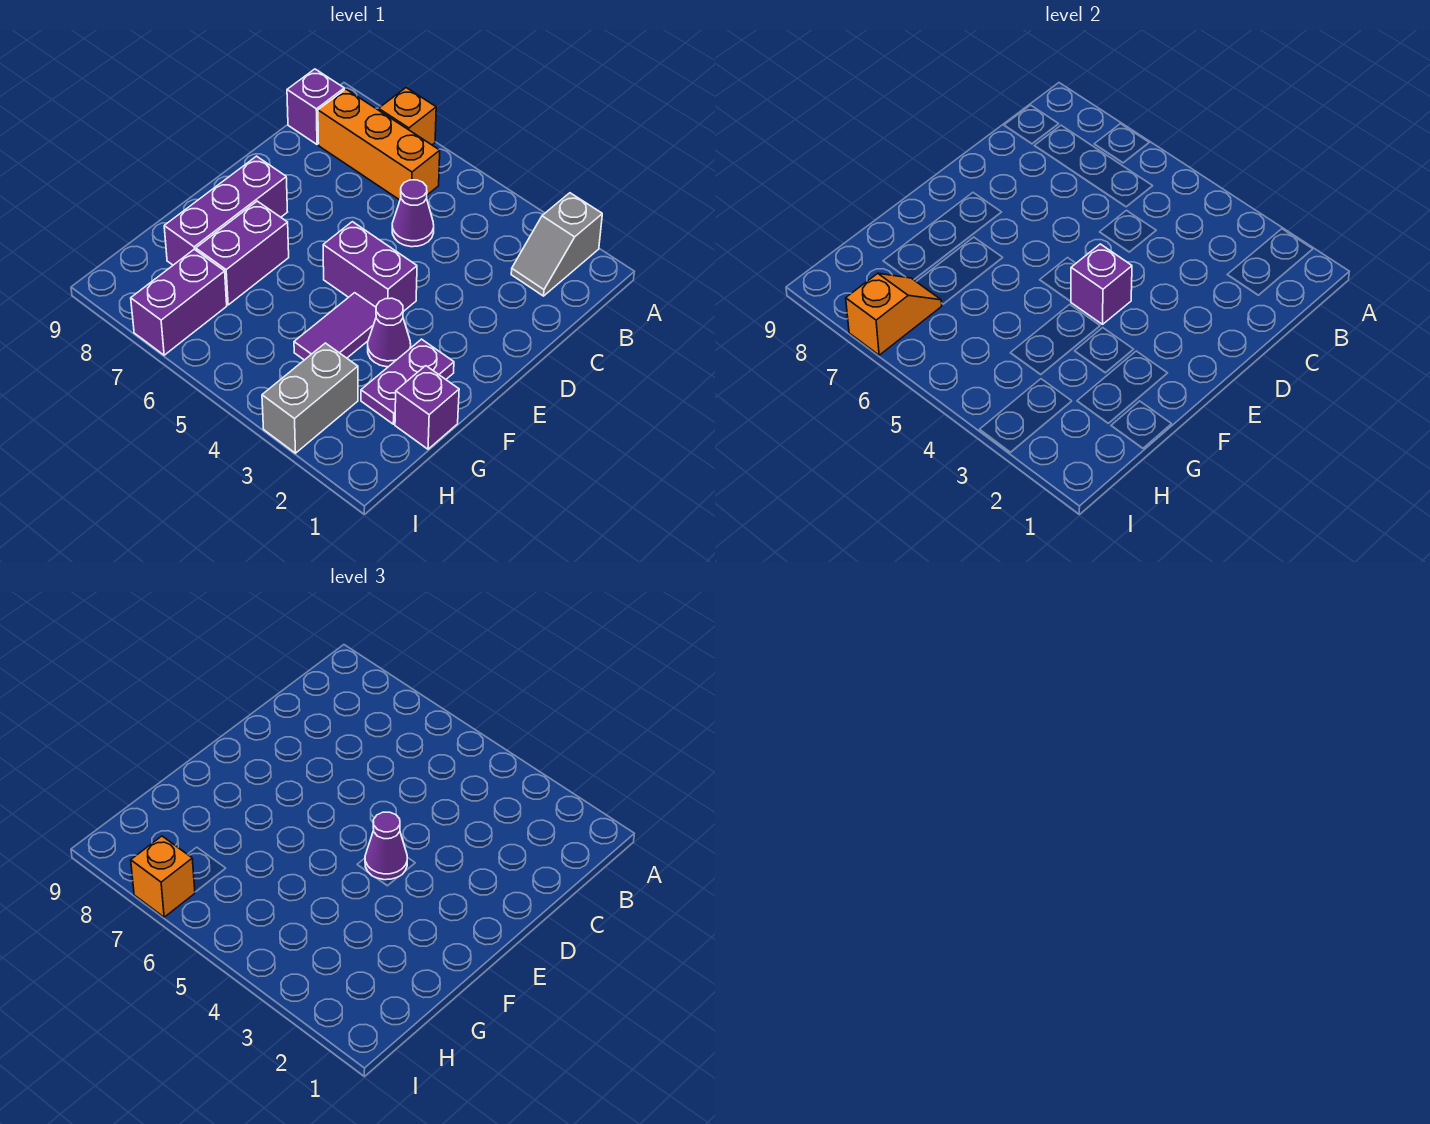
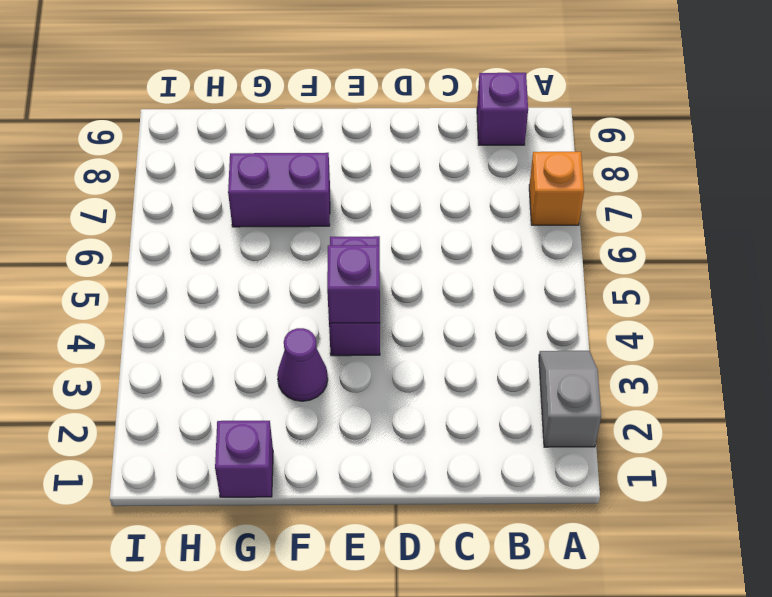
grey slope A2:A3 level 1 top 2 -> grey slope A2:B2 level 1 top A
none -> orange brick B6:B8 level 1
none -> purple cone C5 level 1
none -> purple brick E8:G8 level 1

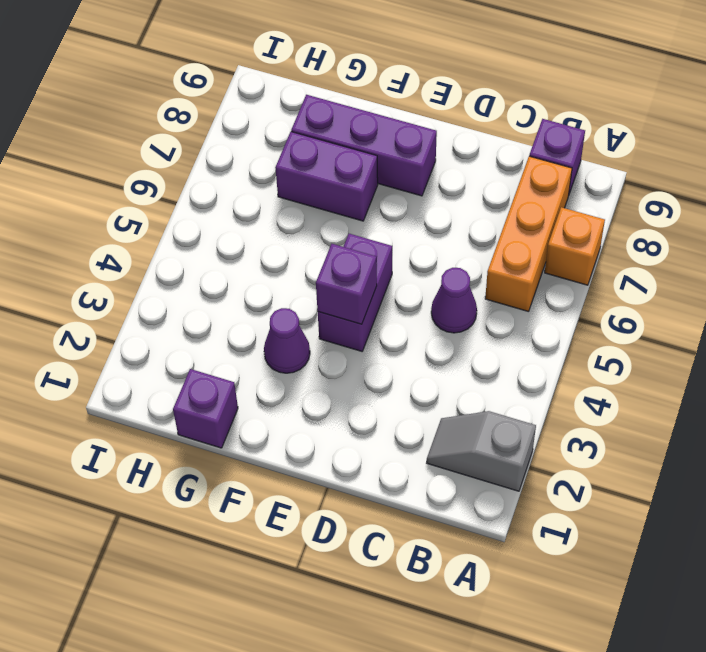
none -> purple plate F2:G2 level 1
none -> purple tile F4:G4 level 1
none -> grey brick H3:I3 level 1

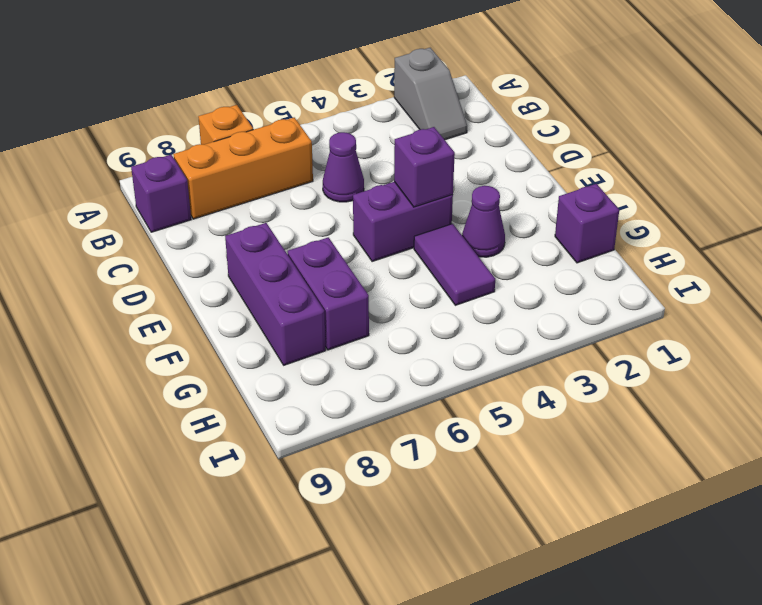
none -> purple plate F2:G2 level 1
none -> grey brick H3:I3 level 1
none -> purple brick H7:I7 level 1

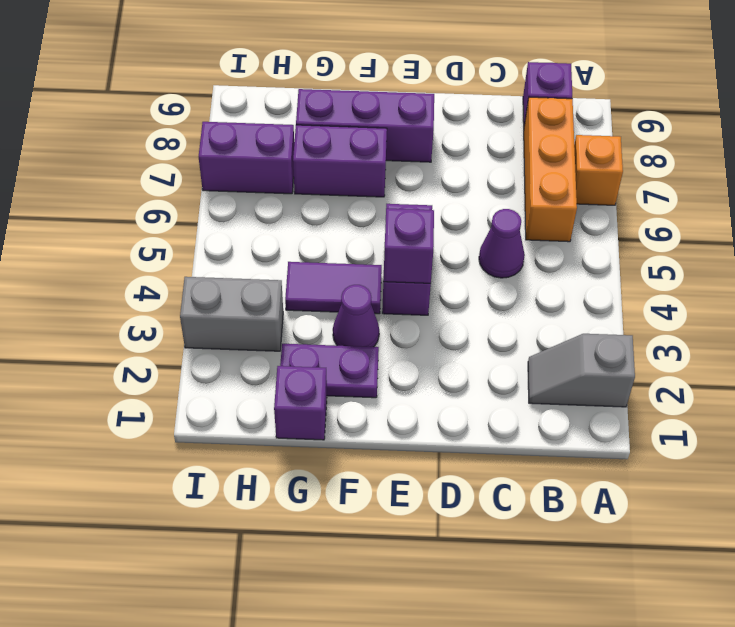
none -> orange slope H7:I7 level 2 top I
none -> purple cone E4 level 3
none -> orange brick I7 level 3

